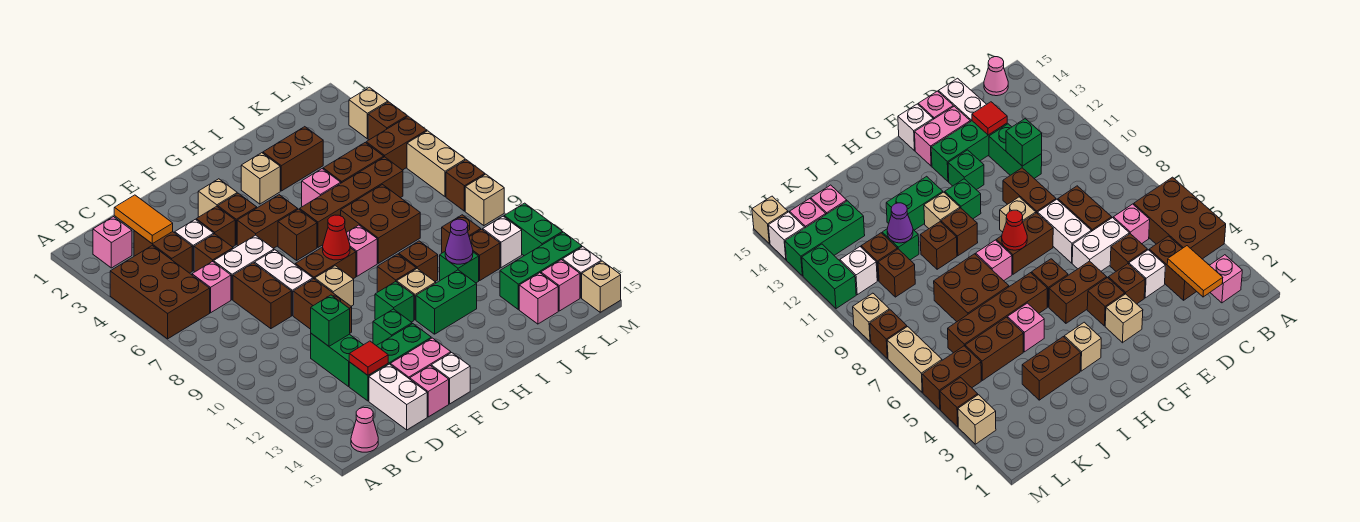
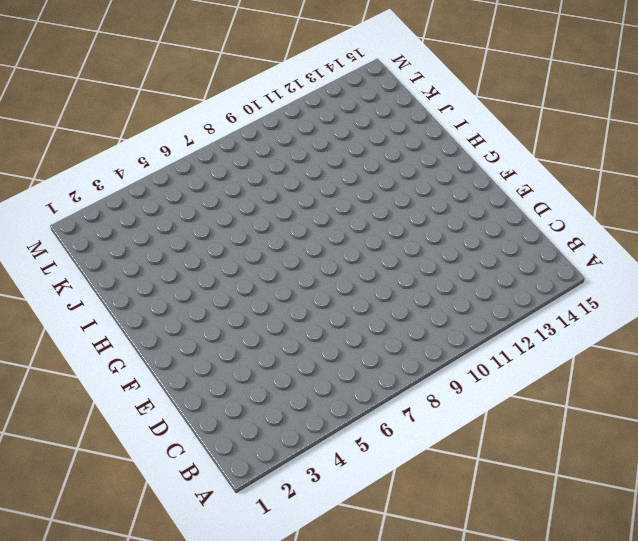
none -> brown brick A4:B6 level 1
none -> pink brick B2 level 1
none -> pink cone B15 level 1
none -> brown brick C3:C4 level 1

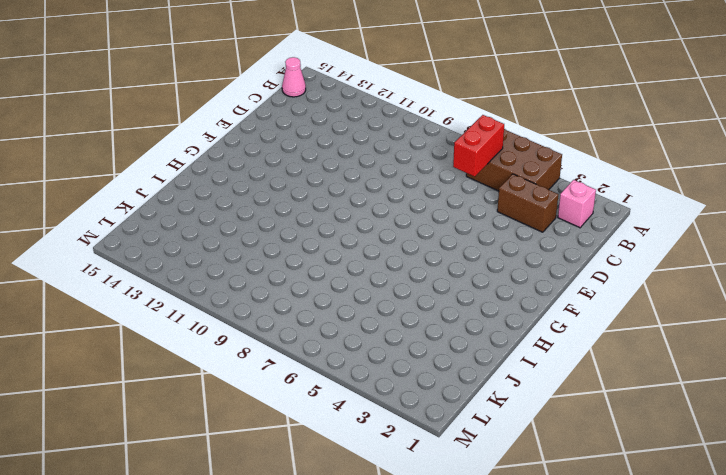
red brick B6:C6 level 2 -> none
none -> pink brick C6 level 1
none -> white brick D4 level 1
none -> brown brick D5 level 1
none -> white brick D6:E6 level 1

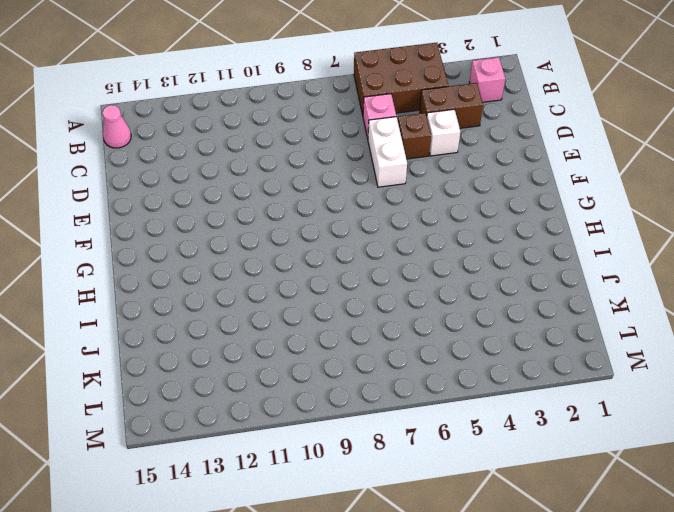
none -> brown brick D7:D8 level 1
none -> green brick D11:D12 level 1
none -> green brick D13:F13 level 1
none -> white brick D14:D15 level 1

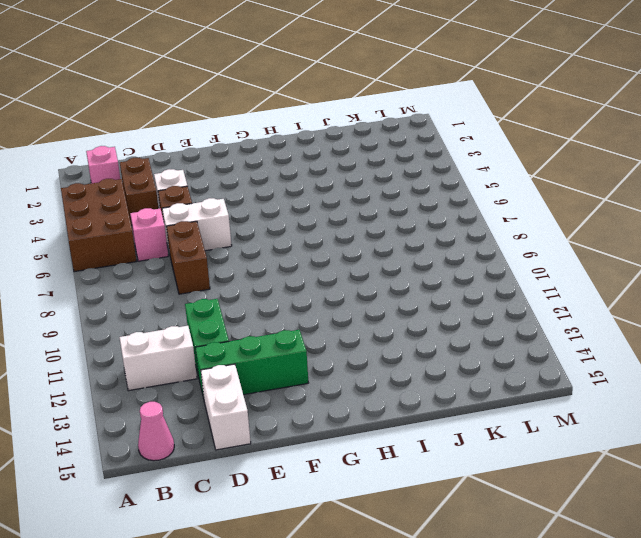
white brick B12:C12 level 1 -> white brick E7:E8 level 1
none -> brown brick E4 level 1
none -> brown brick E9:E10 level 1
none -> pink brick E14:F14 level 1
none -> pink brick E15 level 1

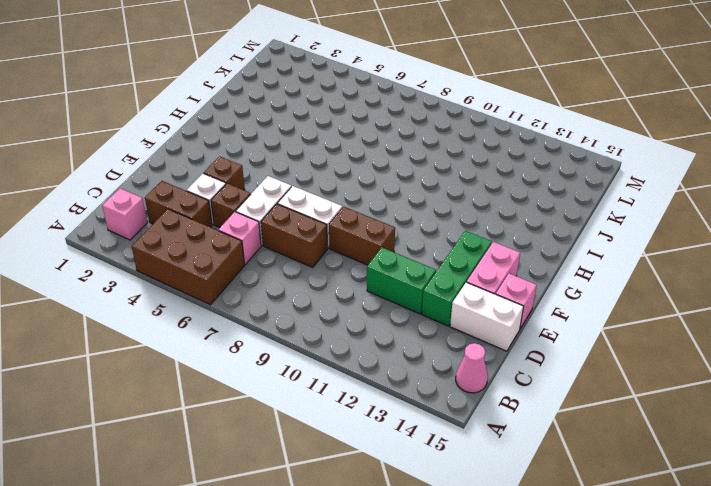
none -> tan brick F3 level 1
none -> brown brick F4 level 1
none -> brown brick F5:G5 level 1
none -> brown brick F8:G8 level 1

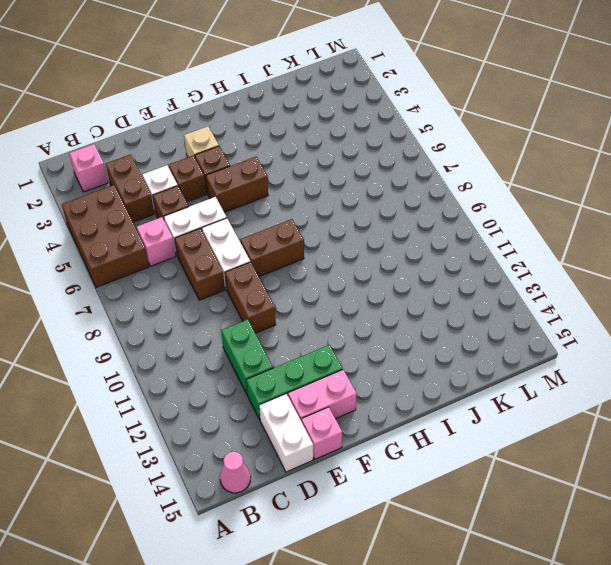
none -> tan brick F9 level 1
none -> green brick F12 level 1
none -> white brick F15 level 1
none -> brown brick G6 level 1

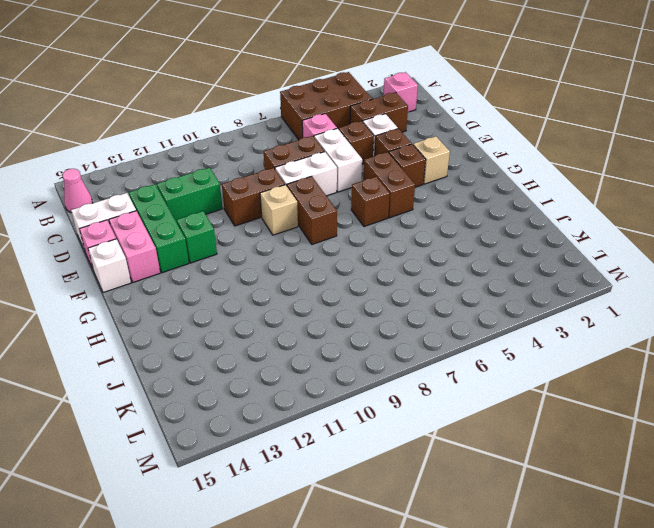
none -> green brick G11 level 1
none -> tan brick H3 level 1
none -> brown brick H6:K6 level 1
none -> pink brick H8 level 1

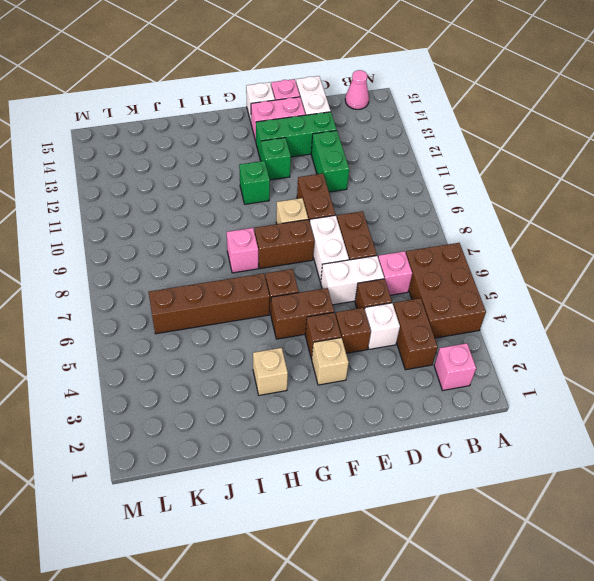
none -> brown brick H10 level 1
none -> tan brick H11 level 1
none -> green brick H12:I12 level 1
none -> brown brick I3:J3 level 1

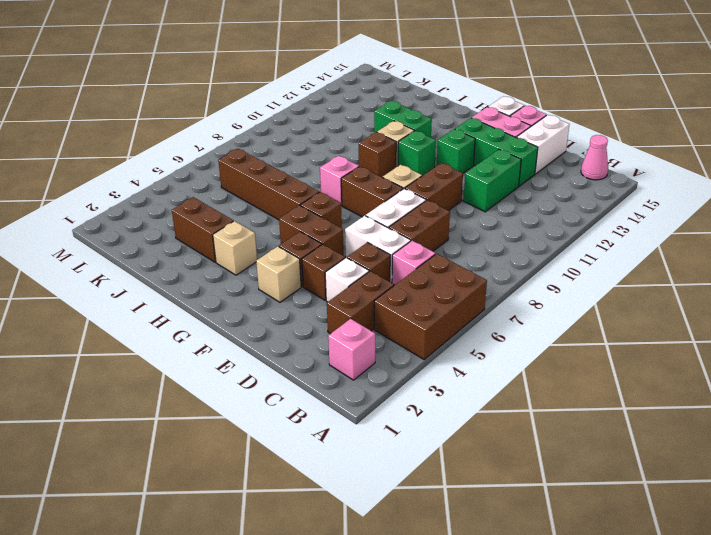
none -> pink brick I5 level 1
none -> brown brick I7:J8 level 1
none -> brown brick I10 level 1
none -> brown brick J5:K5 level 1

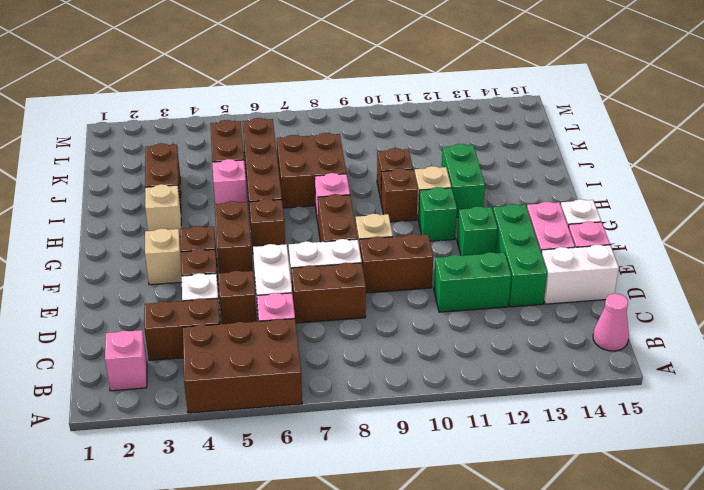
none -> green brick J11 level 1
none -> brown brick K10 level 1
none -> brown brick K11 level 1
none -> green brick K13:M13 level 1

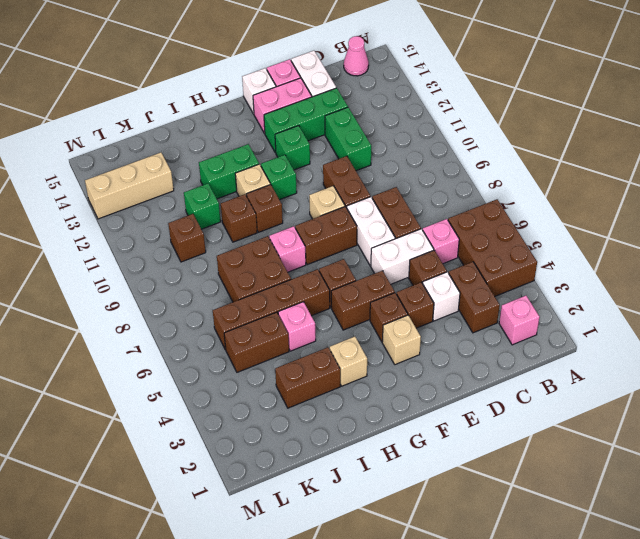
tan brick K13:M13 level 1 -> green brick K13:M13 level 1
none -> brown brick K11 level 1
none -> pink brick K14 level 1
none -> brown brick L5:M5 level 1
none -> white brick L11 level 1

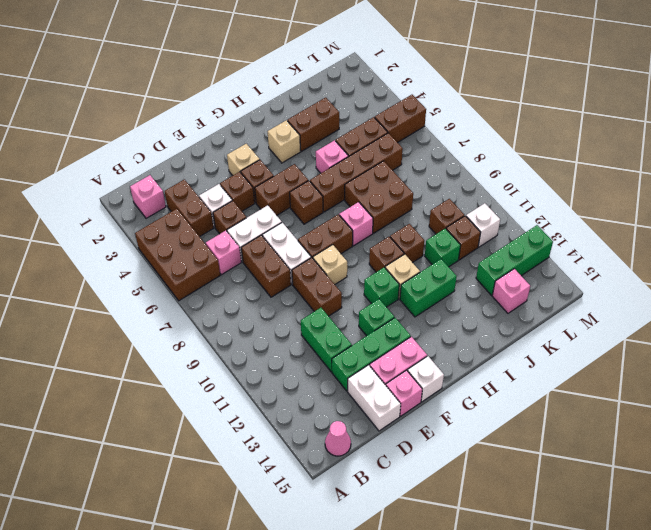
none -> pink brick L14 level 1
none -> tan brick M3 level 1
none -> brown brick M4 level 1
none -> tan brick M6:M7 level 1

